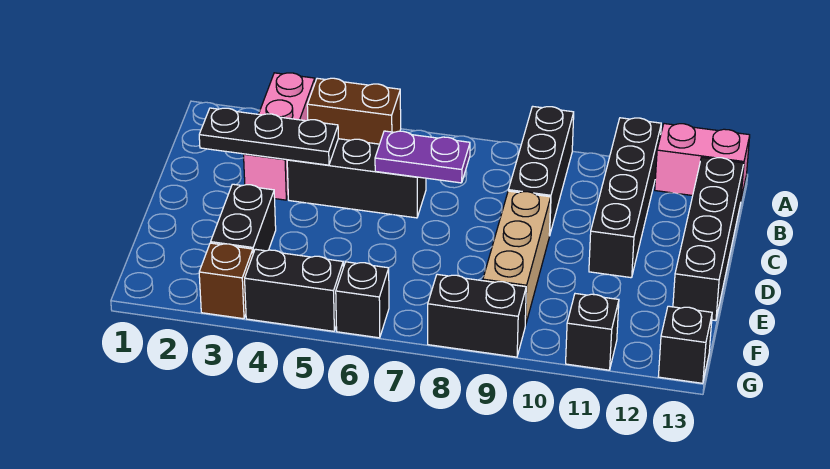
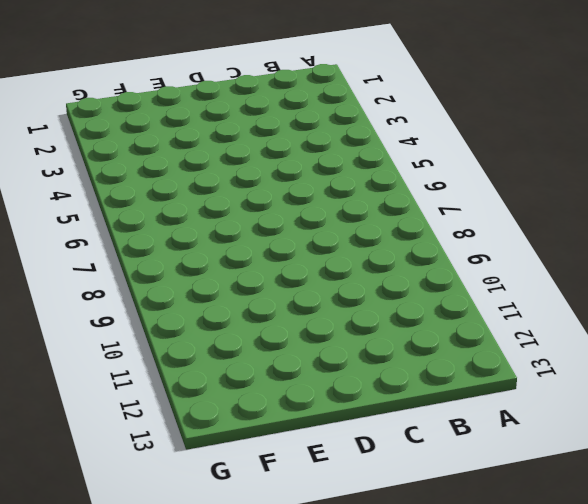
none -> pink brick A3:C3 level 1
none -> brown brick A4:A5 level 1
none -> black brick A9:C9 level 1

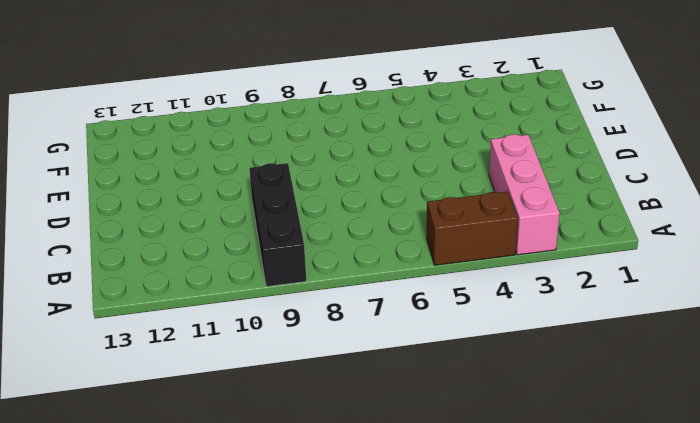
none -> black brick A11:D11 level 1
none -> pink brick A12:A13 level 1
none -> black brick B13:E13 level 1

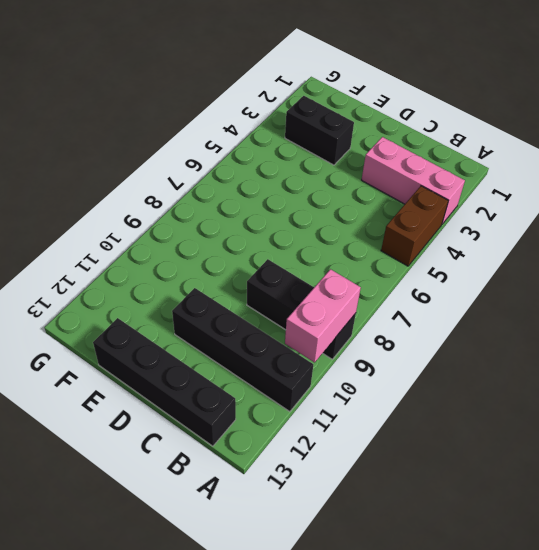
pink brick A9:A10 level 2 -> pink brick A12:A13 level 1
none -> black brick C4:C6 level 1
none -> tan brick D9:F9 level 1
none -> brown brick G3 level 1

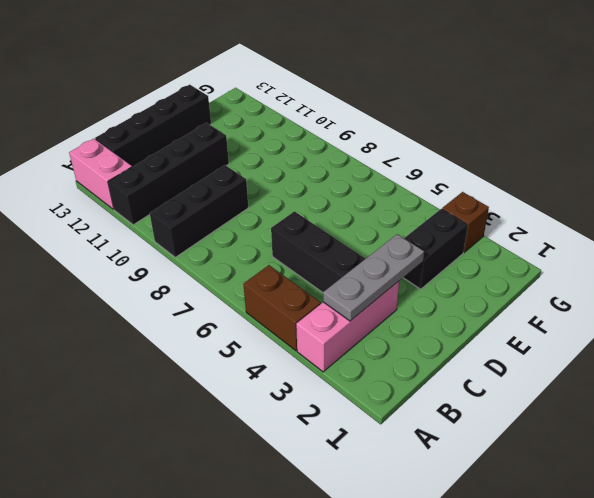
grey plate B3:D3 level 2 -> black plate C2:C4 level 2
none -> tan brick D9:F9 level 1
none -> black brick G4:G5 level 1
none -> black brick G6 level 1

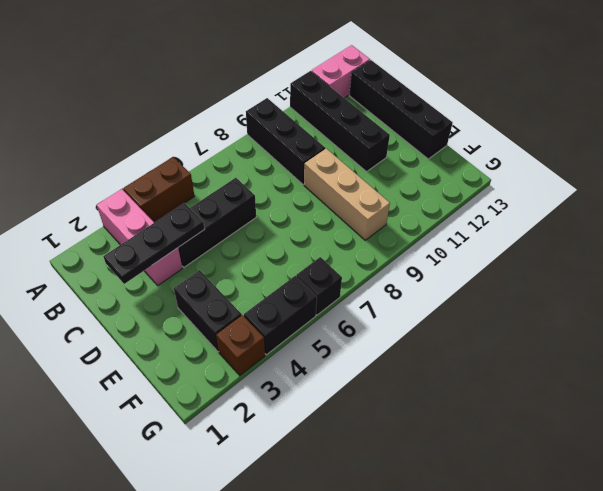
none -> black brick G8:G9 level 1
none -> black brick G11 level 1
none -> black brick G13 level 1

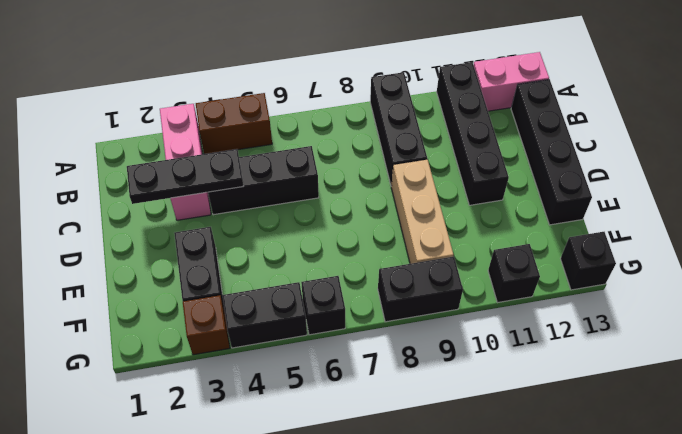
none -> purple plate C6:C7 level 2

